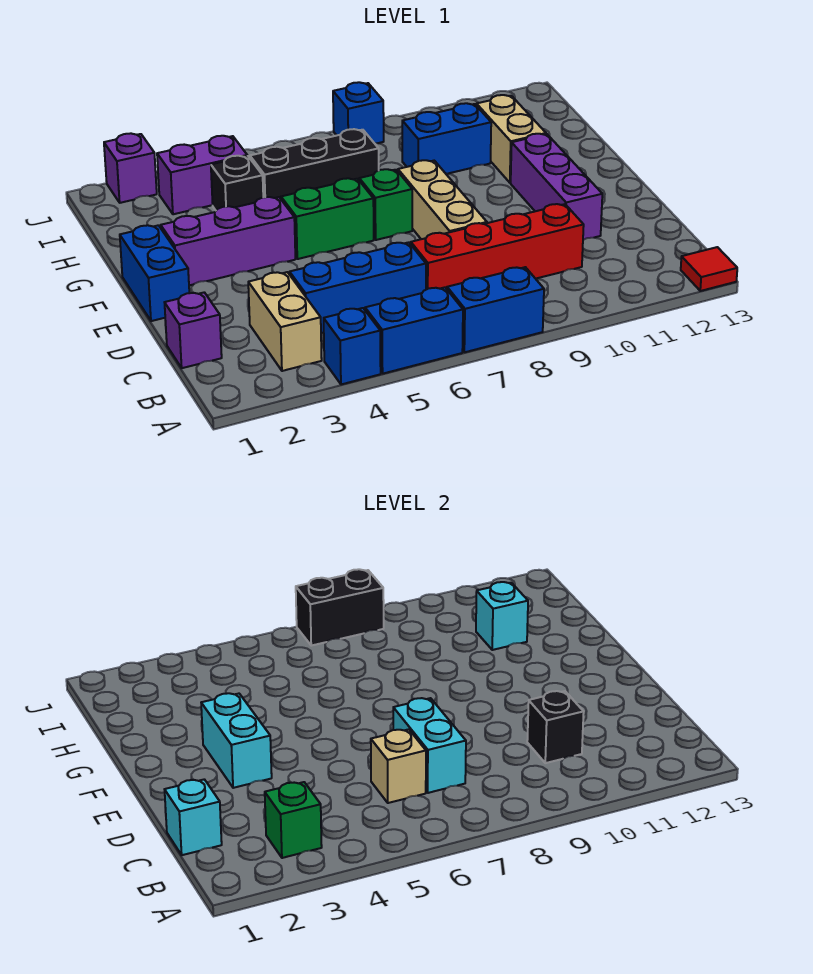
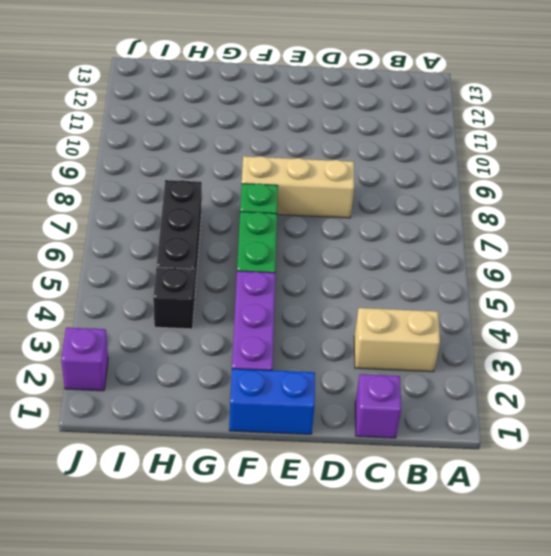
none -> blue brick A4 level 1
none -> blue brick A5:A6 level 1
none -> blue brick A7:A8 level 1

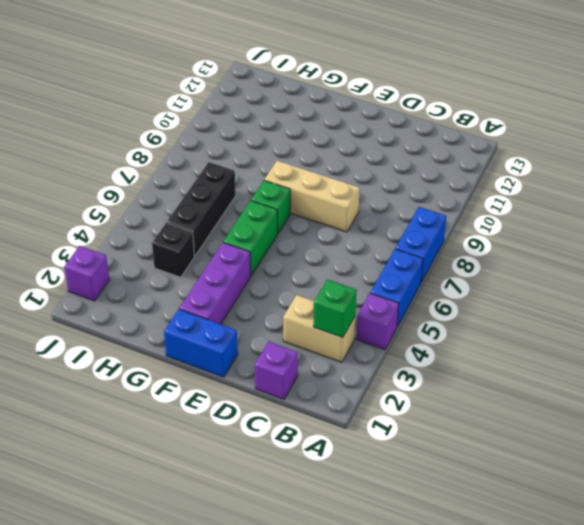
purple brick A4 level 1 -> blue brick A4 level 1
none -> red tile A13 level 1
none -> blue brick C4:C6 level 1
none -> red brick C7:C10 level 1

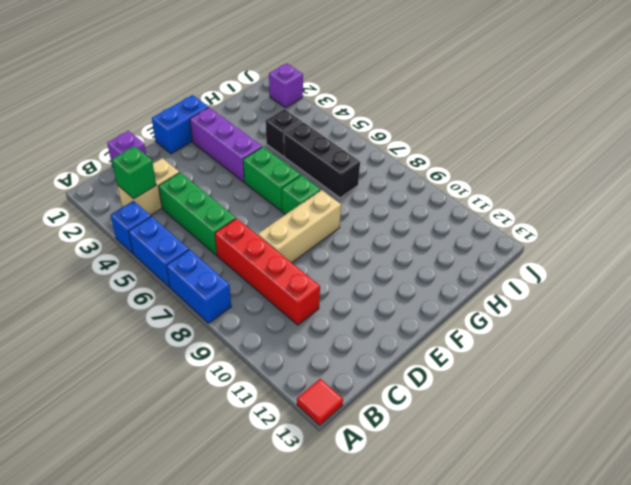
green brick C4:C6 level 1 -> blue brick C4:C6 level 1
none -> purple brick D11:F11 level 1
none -> tan brick G11:H11 level 1
none -> blue brick H9:H10 level 1

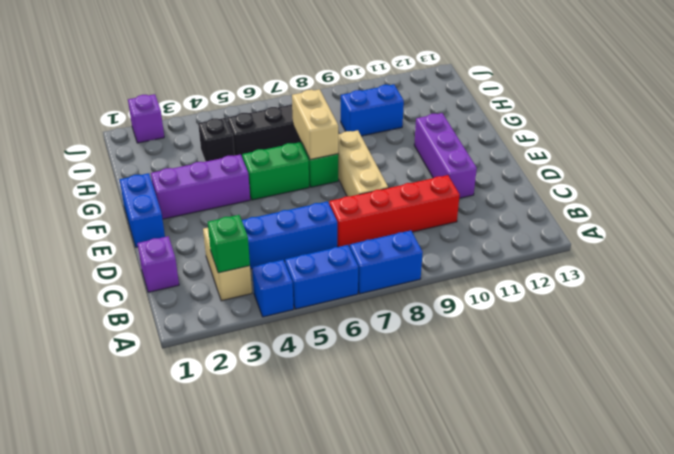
tan brick F7:G7 level 2 -> tan brick G11:H11 level 1
none -> red tile A13 level 1
none -> purple brick I3:I4 level 1
none -> blue brick J8 level 1

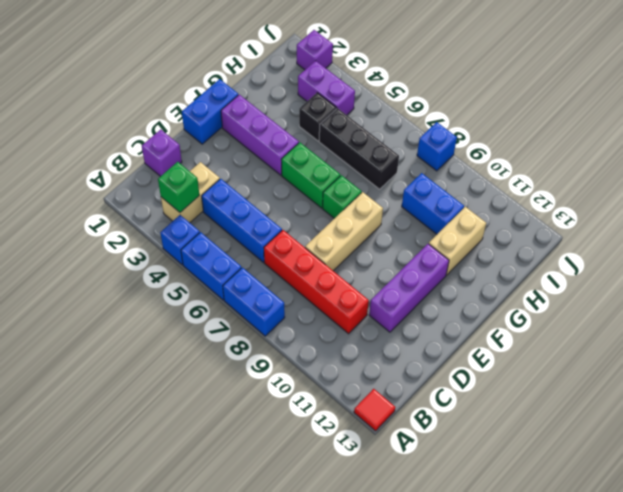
none -> cyan brick C1 level 2
none -> tan brick C6 level 2
none -> cyan brick C7:D7 level 2

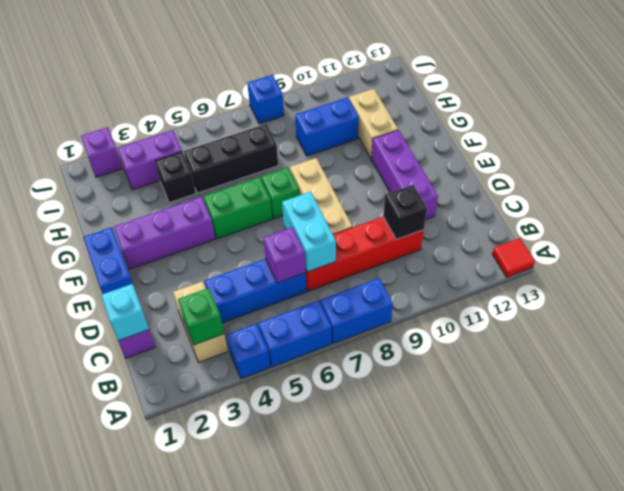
purple brick C6 level 2 -> tan brick C6 level 2
none -> cyan brick E3:F3 level 2
none -> cyan brick H11 level 2
none -> black brick J7:J8 level 2

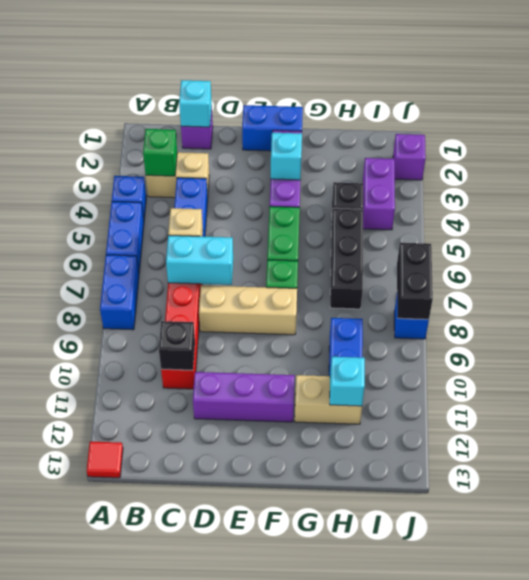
cyan brick F3 level 2 -> cyan brick E3:F3 level 2

